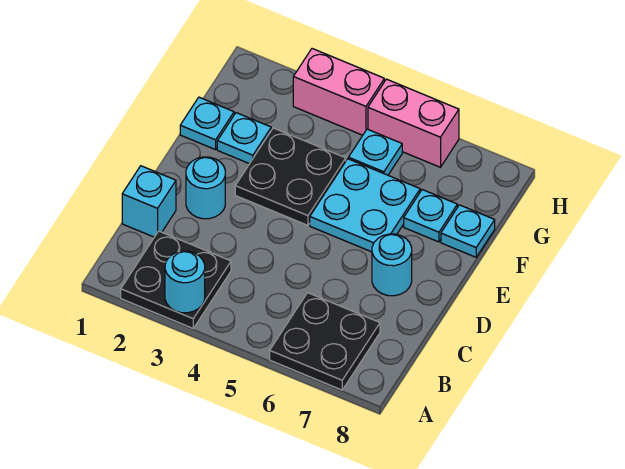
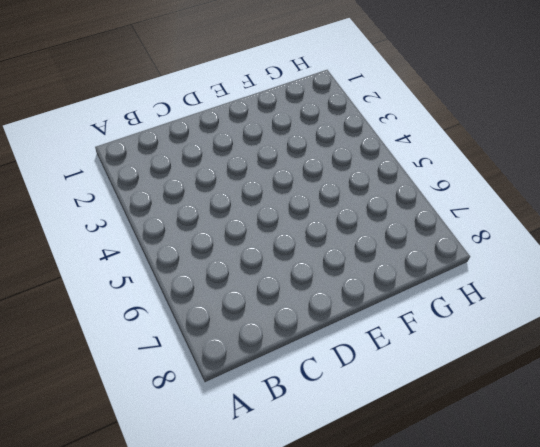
none -> black plate A2:B3 level 1
none -> black plate A6:B7 level 1
none -> cyan brick C1 level 1

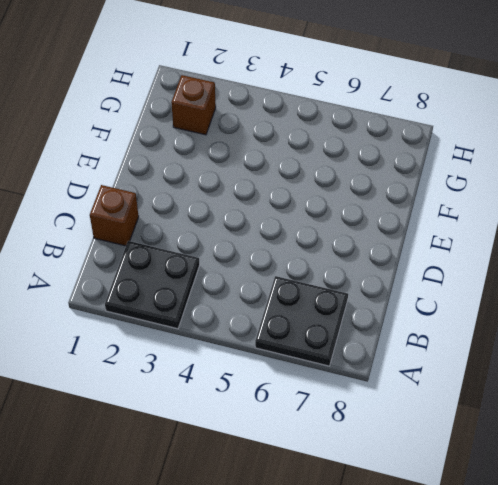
brown brick C1 level 1 -> cyan brick C1 level 1
brown brick G2 level 1 -> none
none -> cyan round brick D2 level 1
none -> cyan round brick D7 level 1
none -> black plate E3:F4 level 1

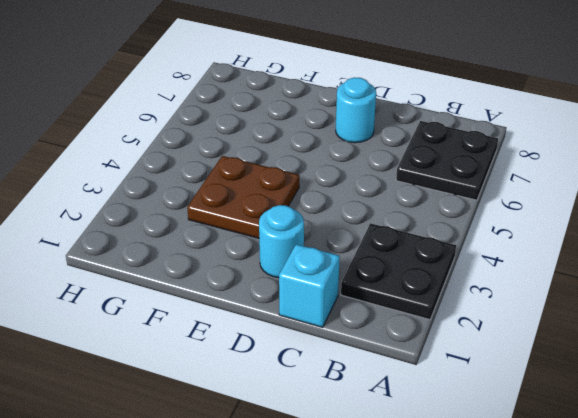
brown plate E3:F4 level 1 -> black plate E3:F4 level 1
none -> cyan plate E5:F6 level 1
none -> cyan plate F1 level 1
none -> cyan plate F2 level 1

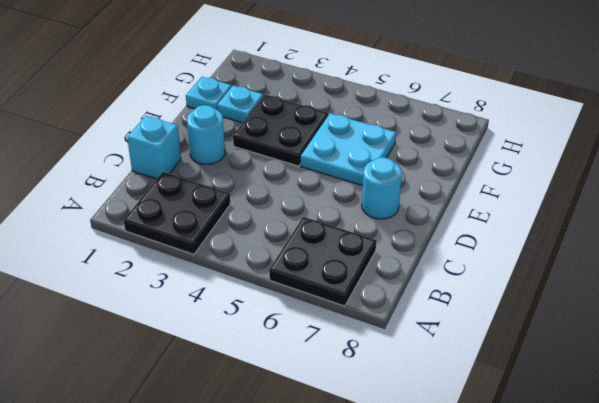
none -> cyan plate F7 level 1
none -> cyan plate F8 level 1
none -> cyan plate G5 level 1

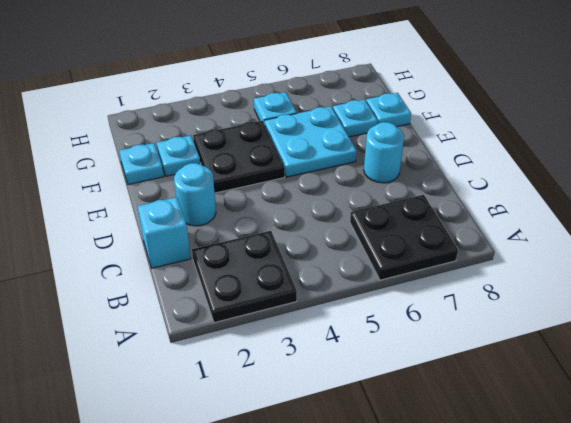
none -> pink brick H3:H4 level 1
none -> pink brick H5:H6 level 1
none -> cyan round brick A3 level 2

